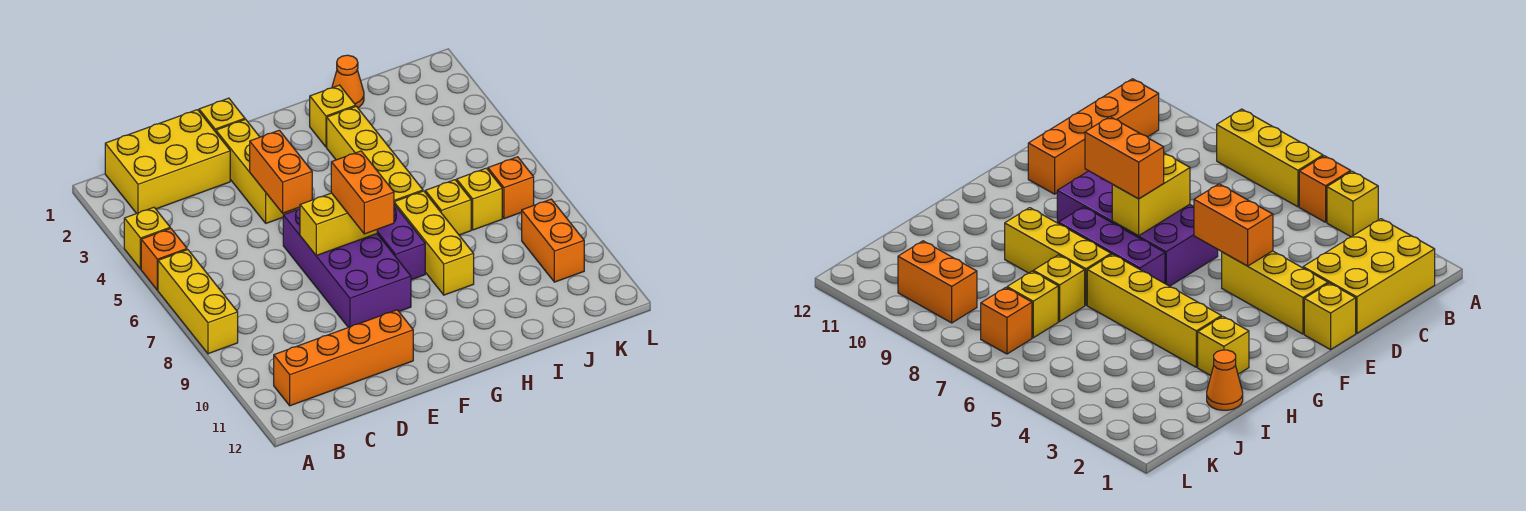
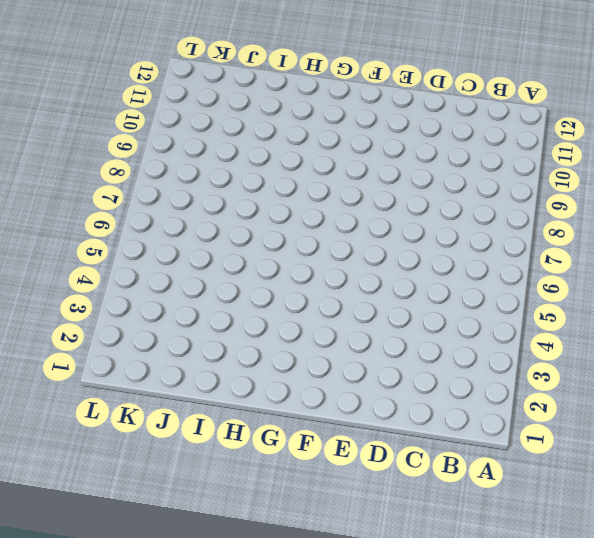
none -> yellow brick A4 level 1
none -> orange brick A5 level 1
none -> yellow brick A6:A8 level 1

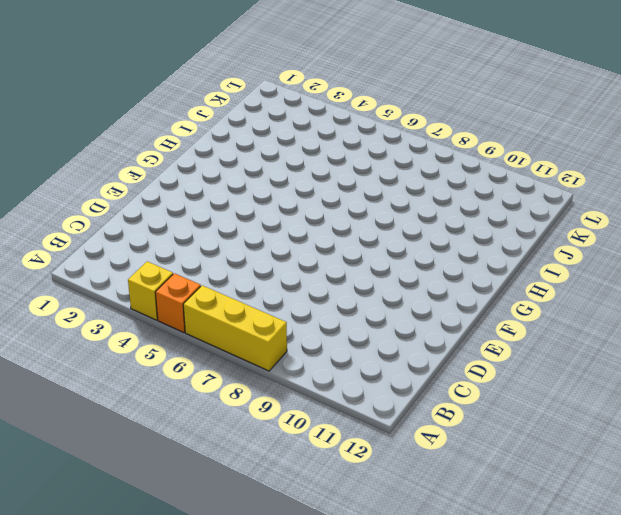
none -> yellow brick B1:D2 level 1
none -> orange brick B11:E11 level 1
none -> yellow brick E1 level 1

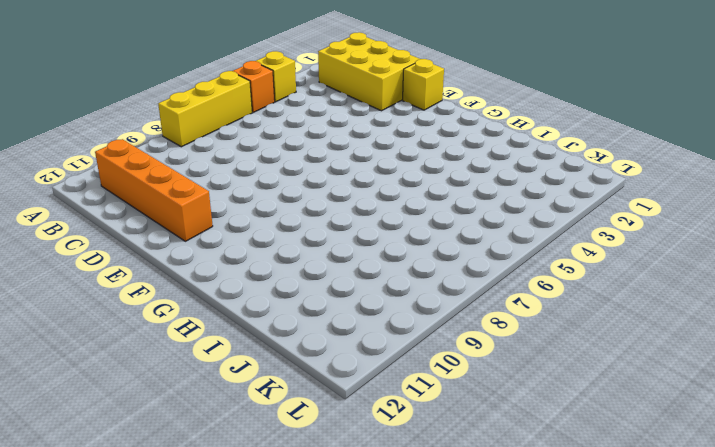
none -> yellow brick E2:E4 level 1
none -> purple brick E6:F9 level 1
none -> purple brick G6:G8 level 1

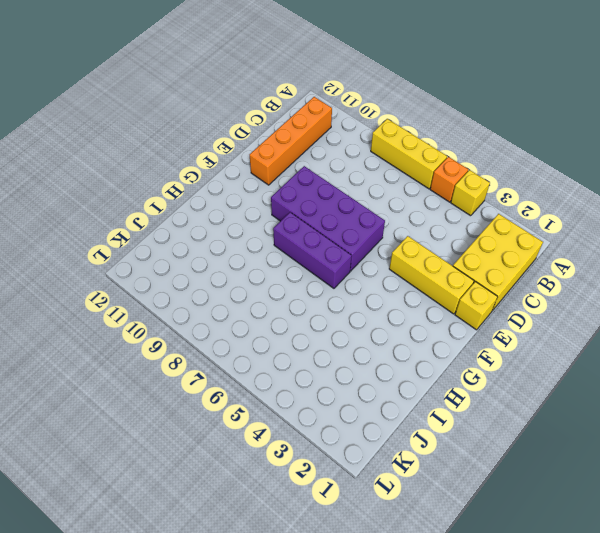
none -> yellow brick H2 level 1
none -> yellow brick H3:H6 level 1
none -> yellow brick H7:H9 level 1

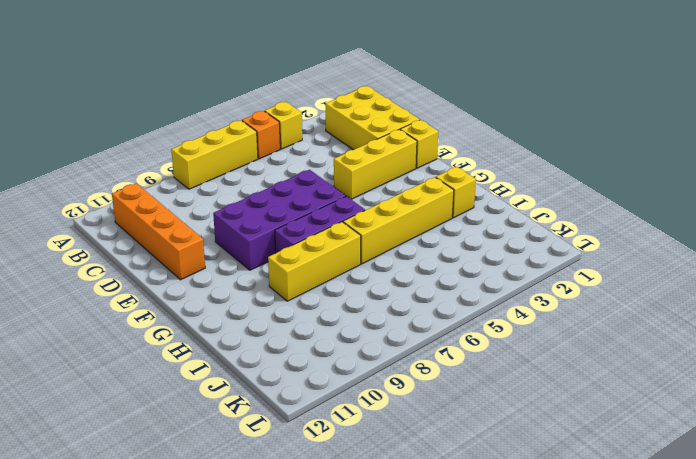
none -> orange cone I1 level 1
none -> yellow brick I7 level 1
none -> yellow brick J7 level 1

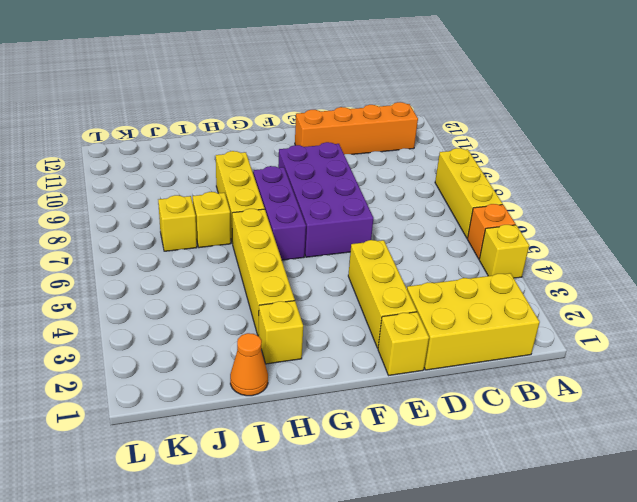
none -> orange brick K7 level 1
none -> orange brick K9:K10 level 1
none -> orange brick E4:E5 level 2

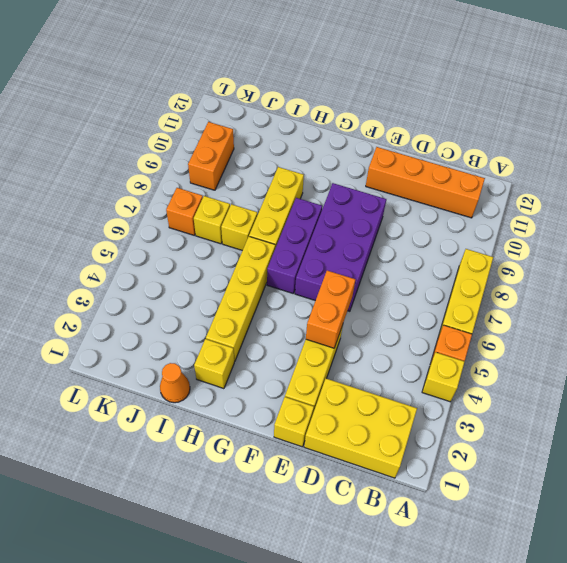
none -> yellow brick E7:F7 level 2
none -> orange brick F7:F8 level 3

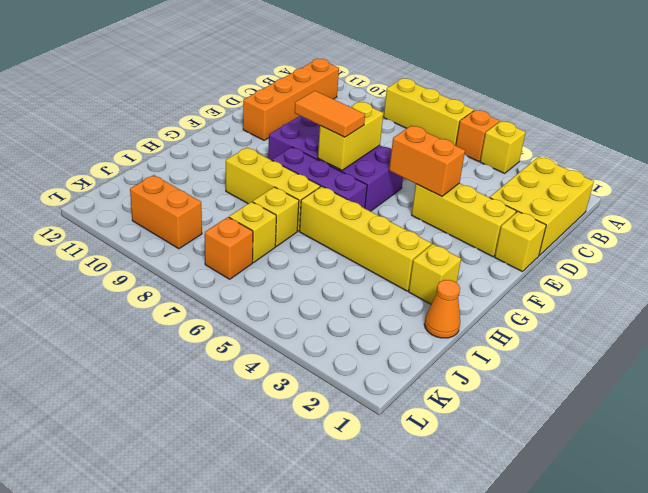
orange tile F7:F8 level 3 -> orange brick F7:F8 level 3

